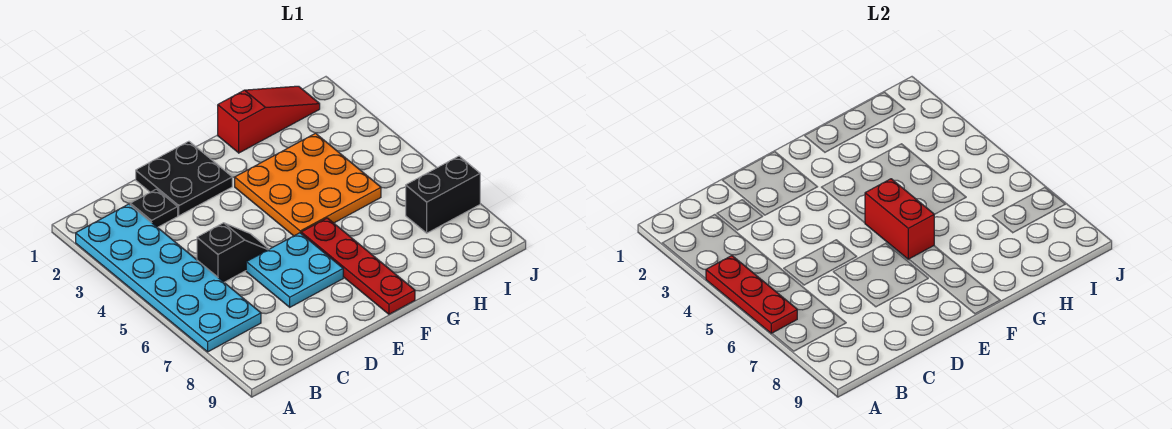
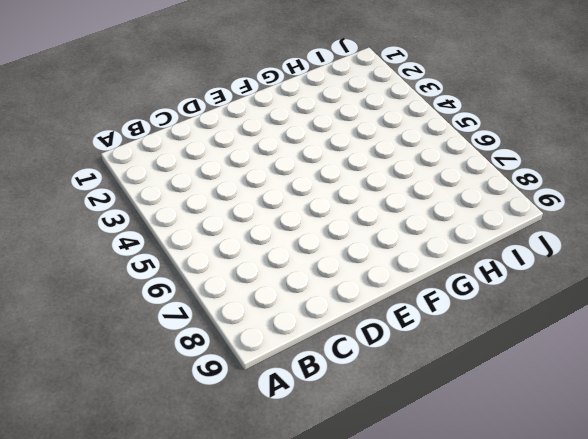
none -> cyan plate A2:B7 level 1
none -> black plate C2 level 1

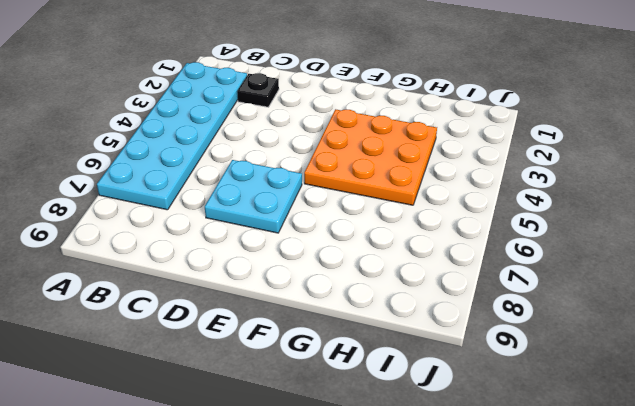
none -> black slope C5:D5 level 1 top C
none -> black plate D1:E2 level 1

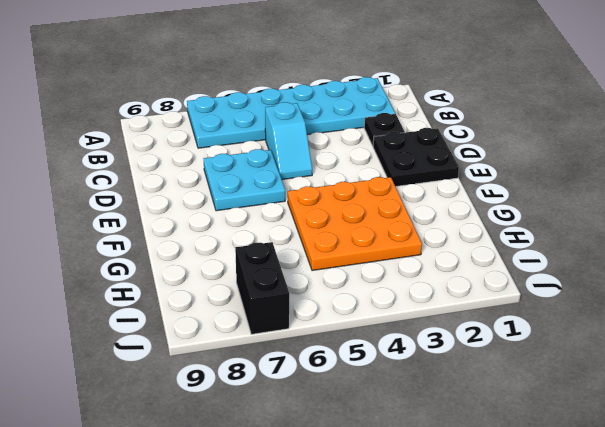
cyan slope C5:D5 level 1 top C -> black slope C5:D5 level 1 top C
none -> red plate F6:F9 level 1
none -> red slope G1:I1 level 1 top G

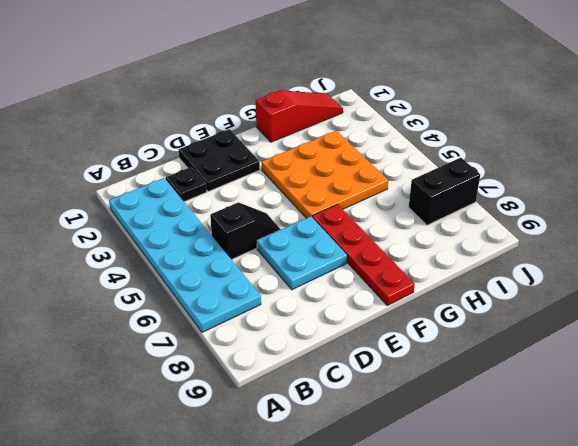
none -> red plate A4:A6 level 2
none -> red brick F5:F6 level 2

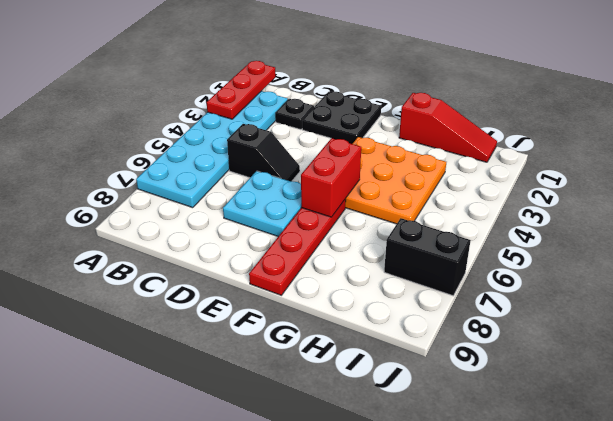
red plate A1:A3 level 2 -> red plate A4:A6 level 2

